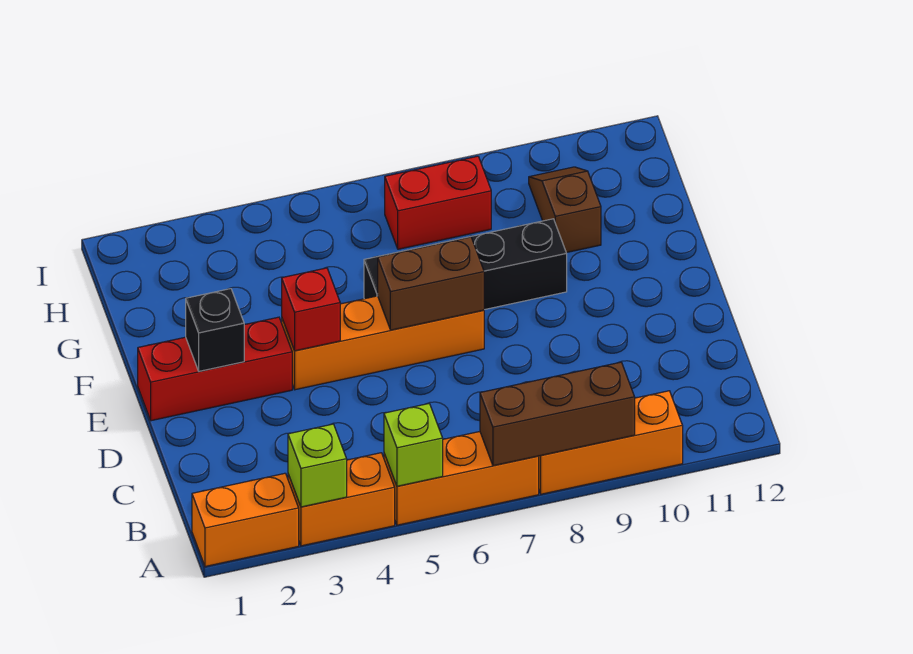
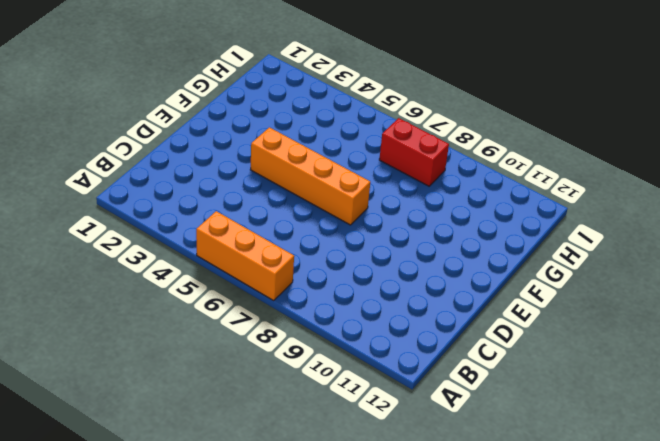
none -> orange brick A1:A2 level 1
none -> orange brick A3:A4 level 1
none -> orange brick A8:A10 level 1

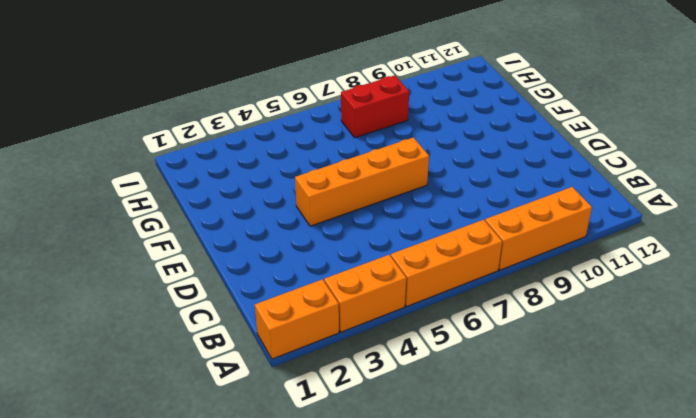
none -> red brick E1:E3 level 1
none -> black brick F6:F9 level 1
none -> brown slope G10:H10 level 1 top G

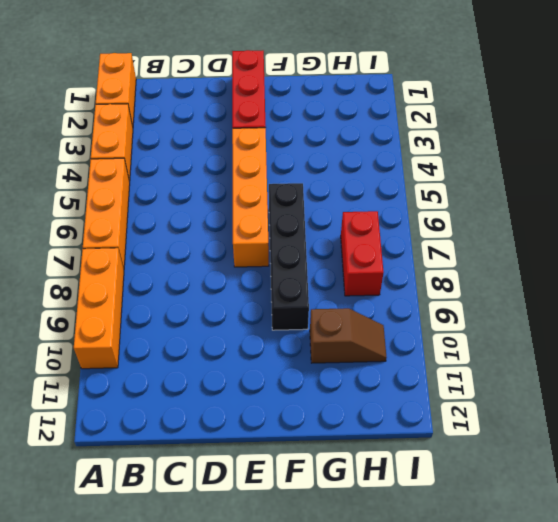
none -> lime brick A3 level 2
none -> lime brick A5 level 2
none -> brown brick A7:A9 level 2

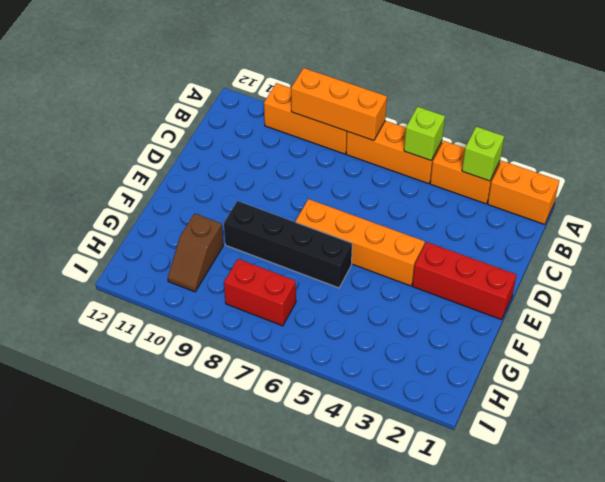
orange brick A7:A9 level 2 -> brown brick A7:A9 level 2
none -> black brick E2 level 2
none -> red brick E4 level 2
none -> brown brick E6:E7 level 2

